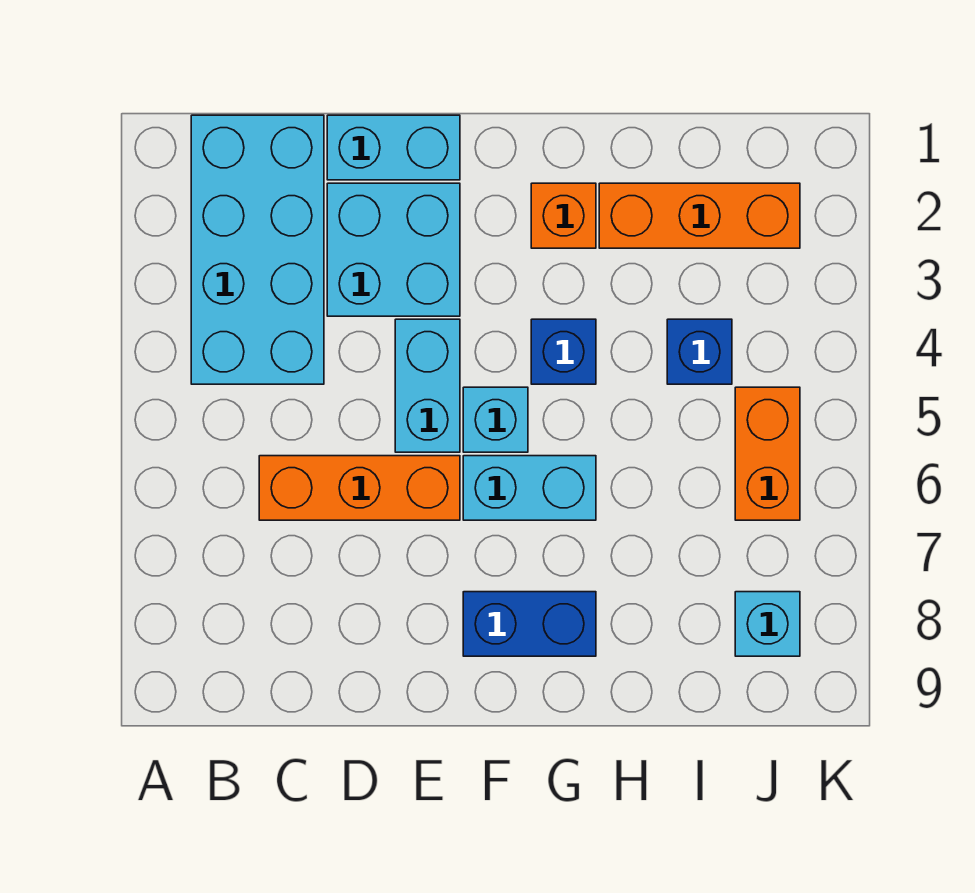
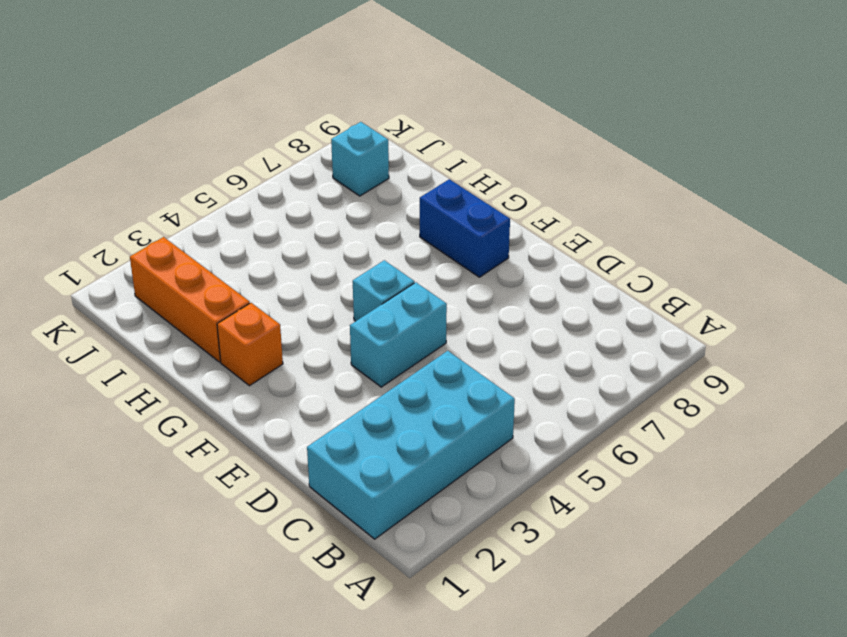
none -> orange brick C6:E6 level 1
none -> cyan brick D1:E1 level 1
none -> cyan brick D2:E3 level 1

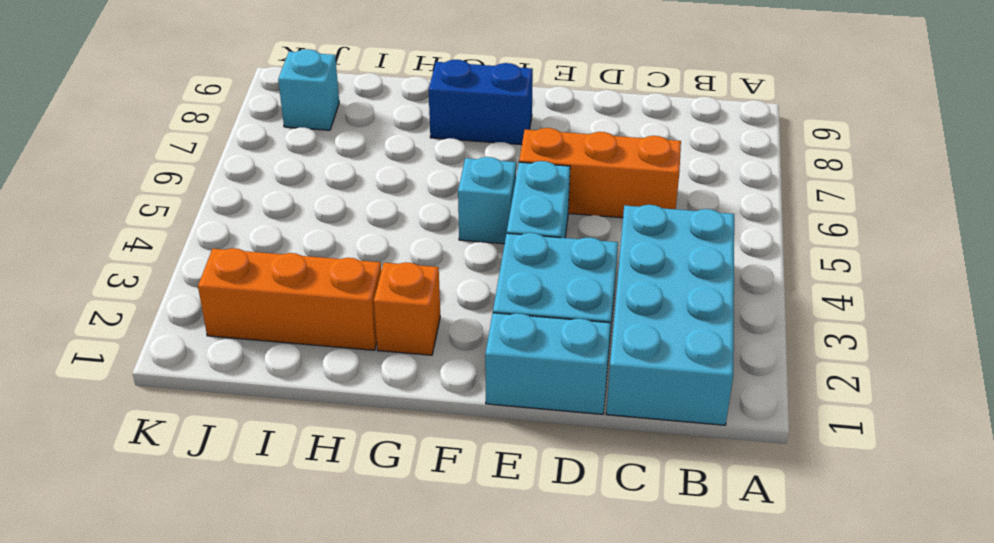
none -> cyan brick F6:G6 level 1
none -> blue brick G4 level 1
none -> blue brick I4 level 1

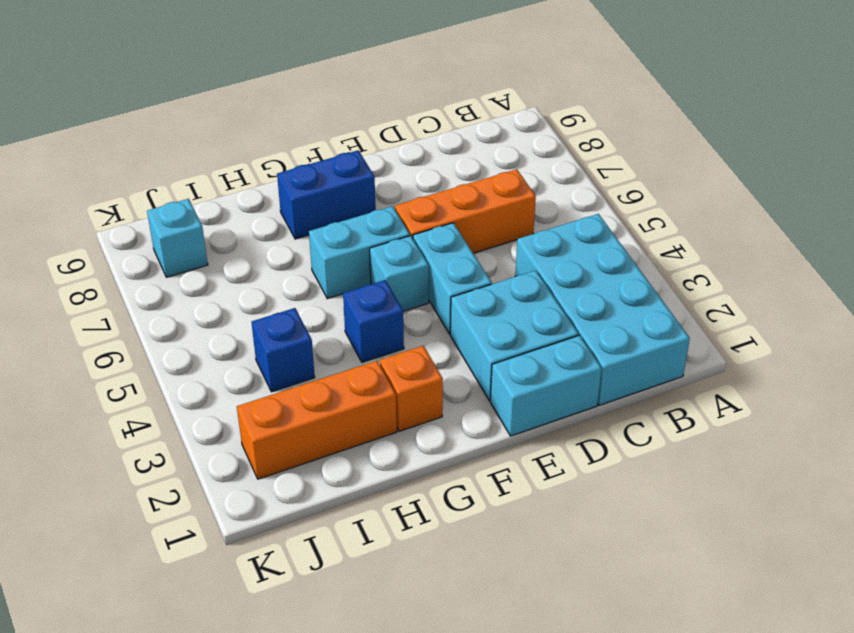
none -> orange brick J5:J6 level 1

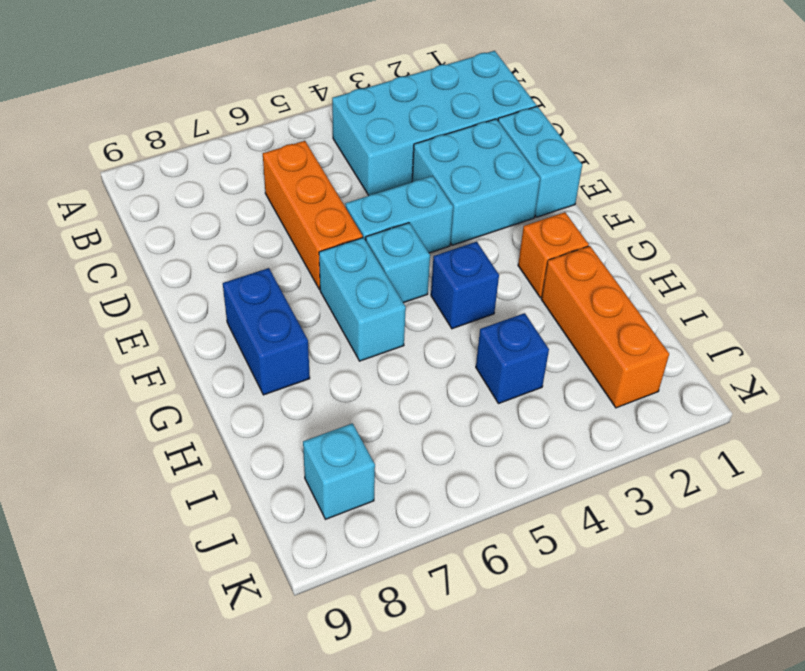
none -> orange brick J5:J6 level 1

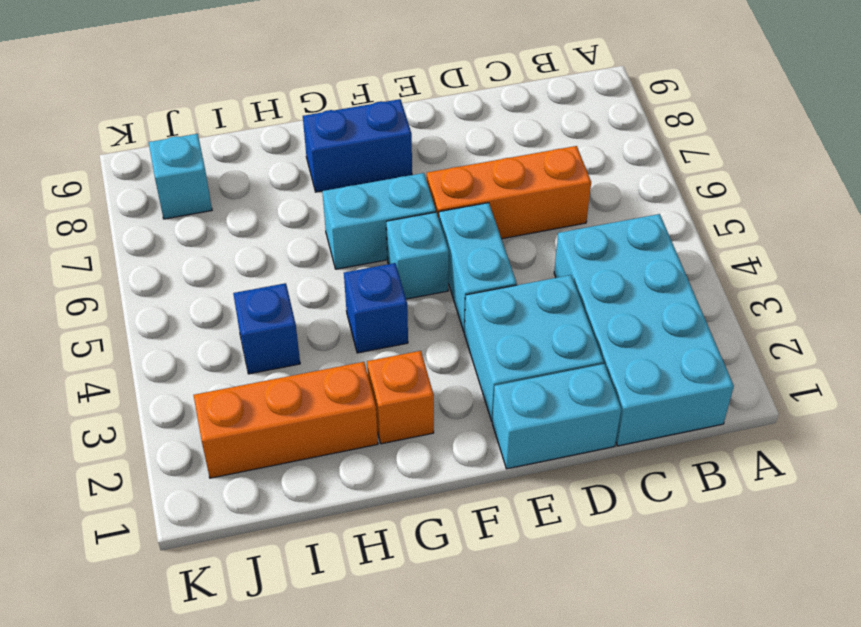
none -> orange brick J5:J6 level 1

